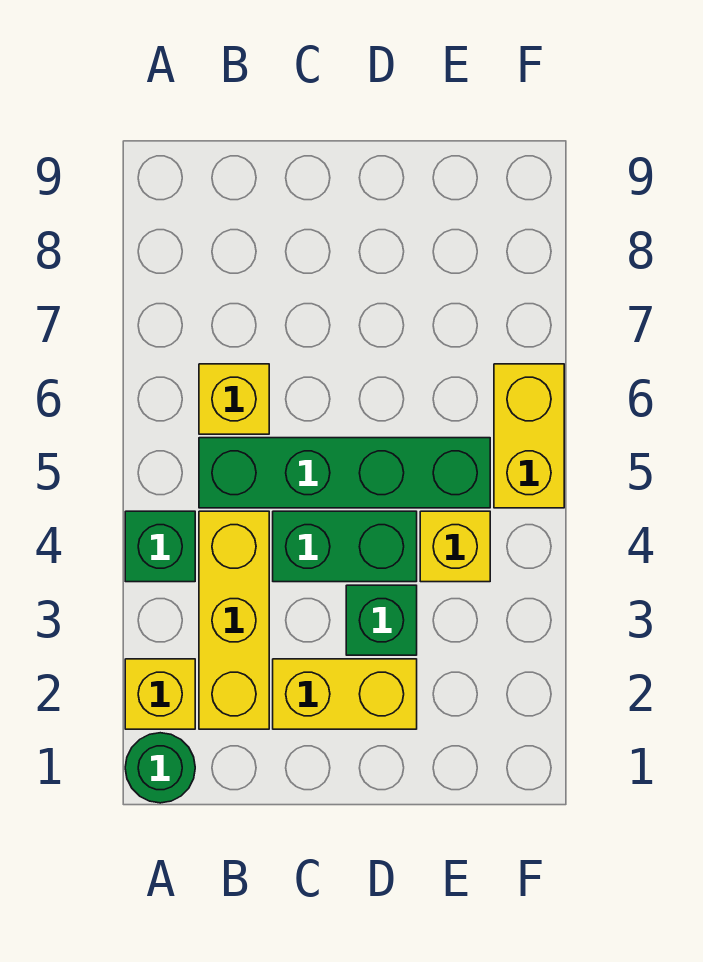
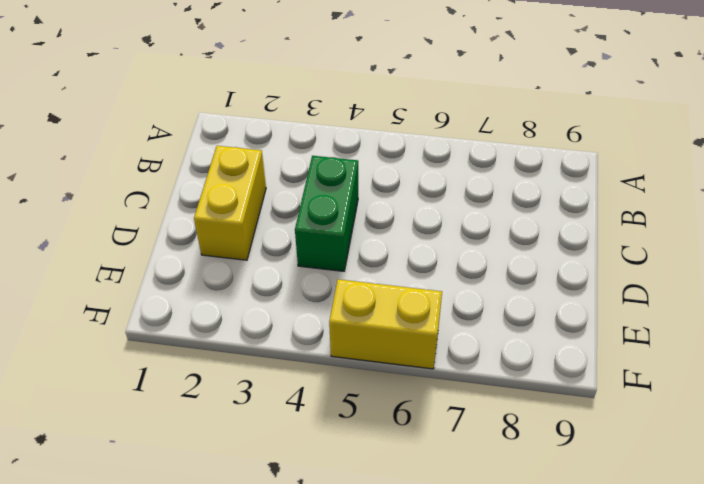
none -> green round brick A1 level 1
none -> yellow brick A2 level 1

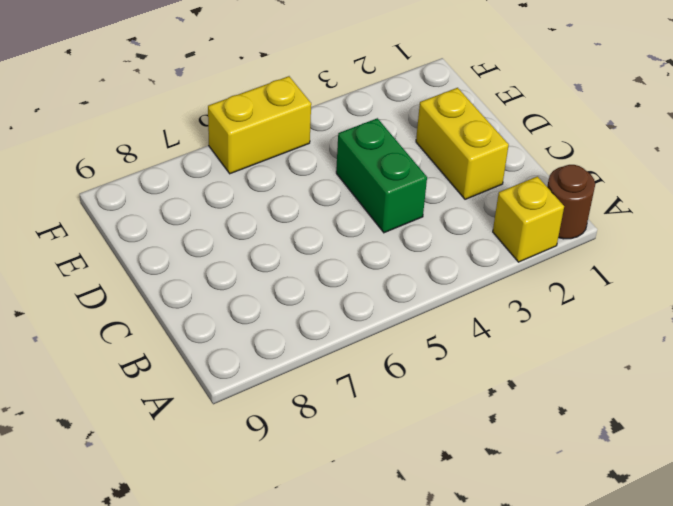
brown round brick A1 level 1 -> green round brick A1 level 1
none -> green brick A4 level 1
none -> yellow brick B2:B4 level 1

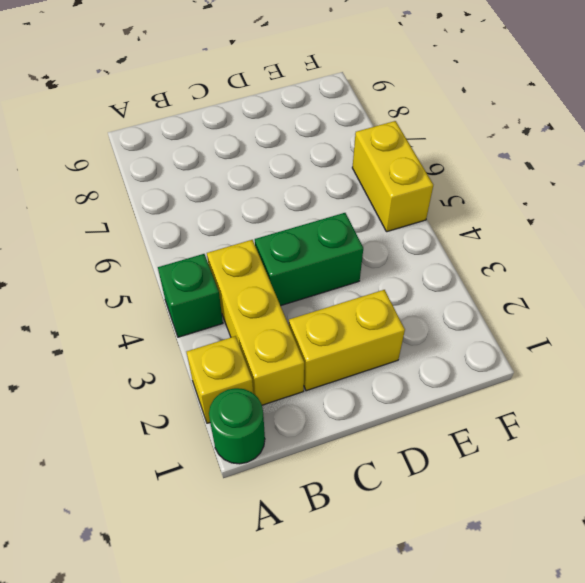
none -> green brick B5:E5 level 1
none -> yellow brick B6 level 1

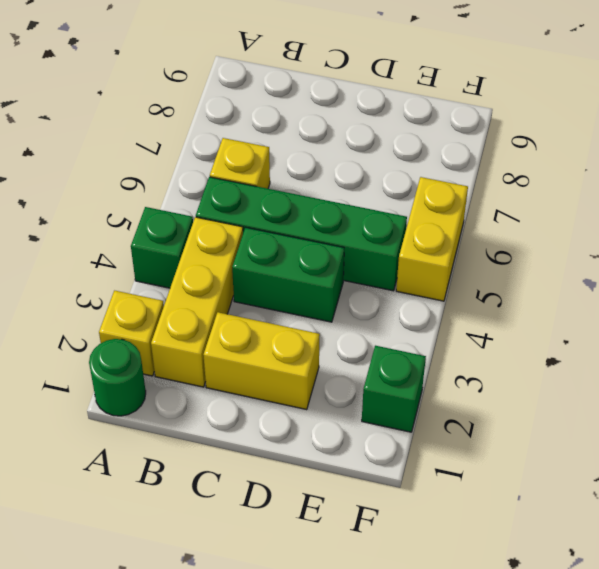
green brick F2 level 1 -> green brick D3 level 1
none -> yellow brick E4 level 1

